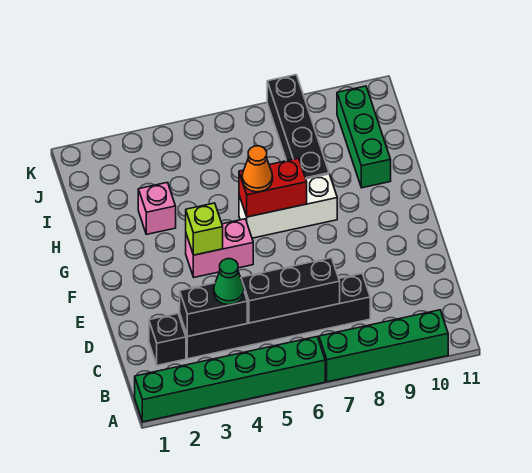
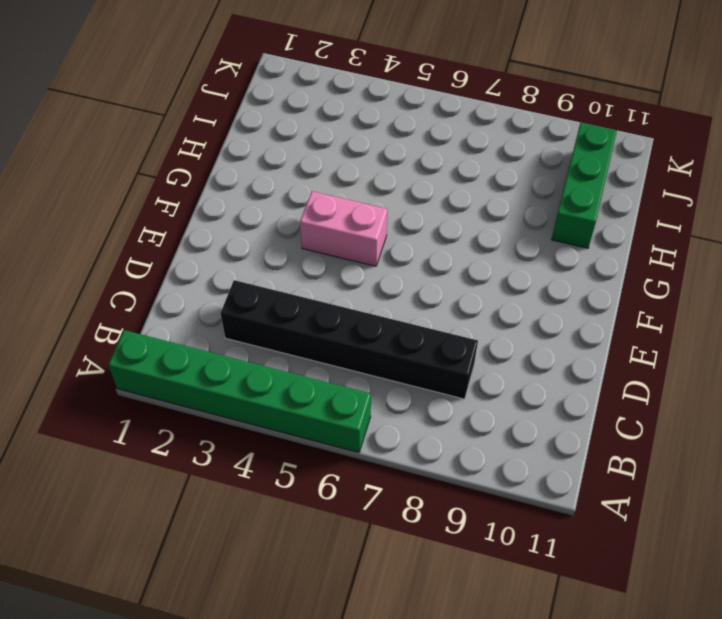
none -> green brick A7:A10 level 1
none -> black brick C2 level 1
none -> white brick G6:G8 level 1

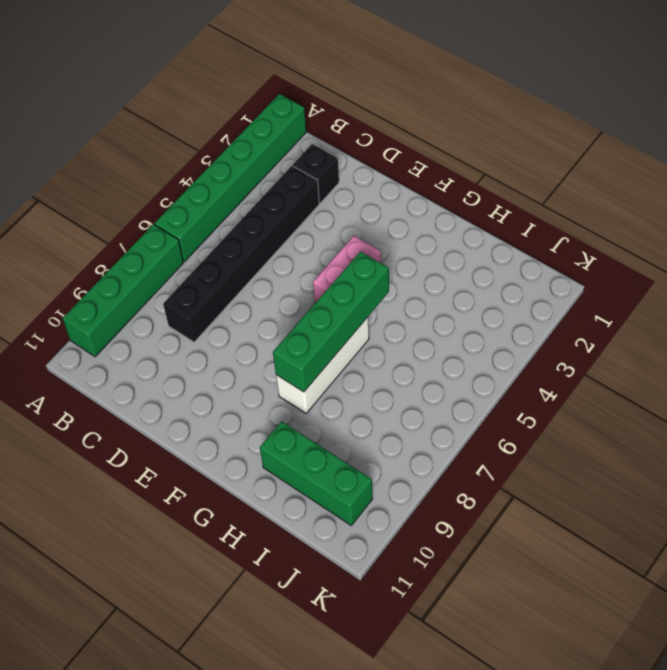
green brick G5:G8 level 2 -> red brick G6:G7 level 2
none -> pink brick H3 level 1
none -> black brick H8:K8 level 1
none -> black brick C3:C4 level 2

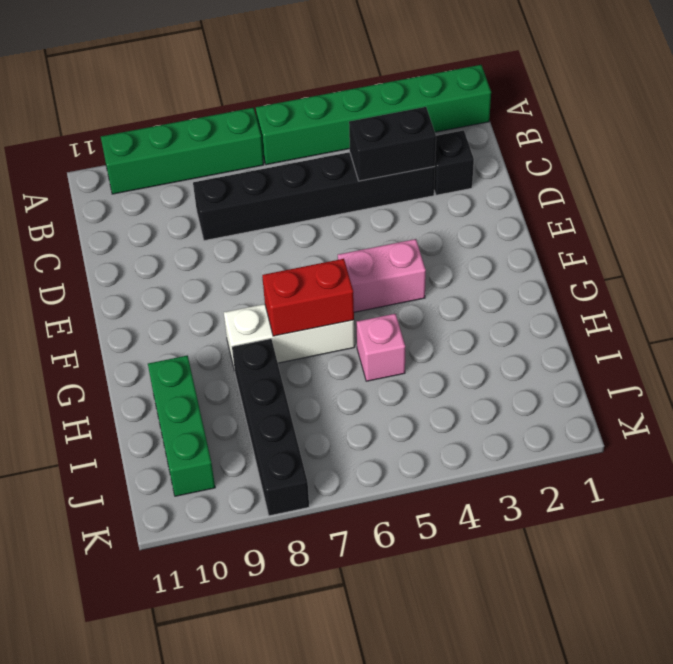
pink brick H5 level 1 -> pink brick H3 level 1
none -> black brick C5:C7 level 2
none -> lime brick F4 level 2
none -> green cone C4 level 3

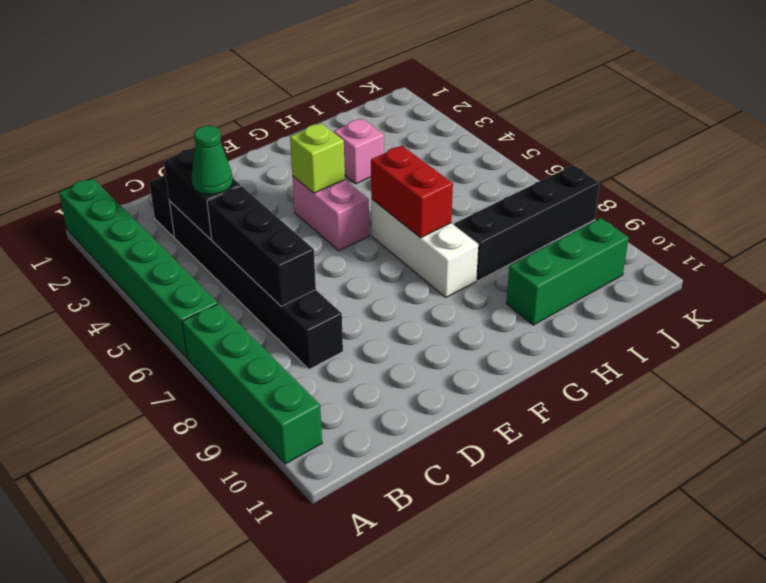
none -> orange cone G6 level 3

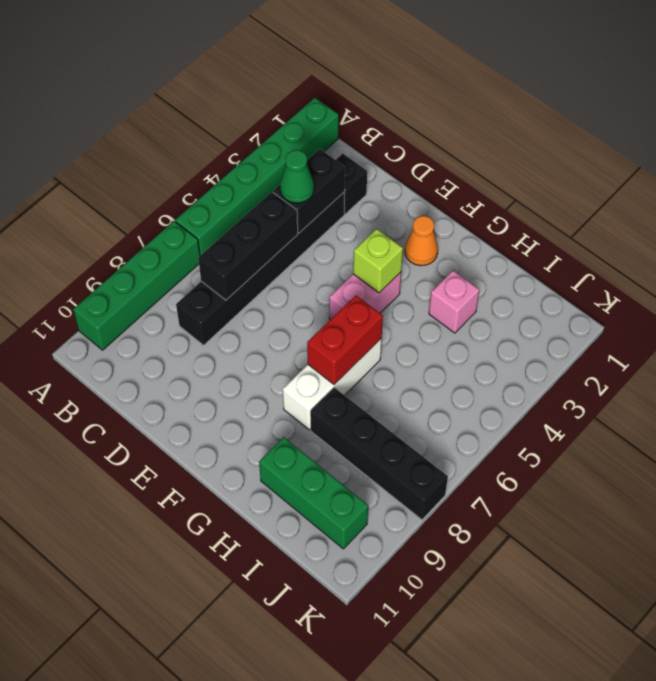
orange cone F2 level 1 -> orange cone G6 level 3

